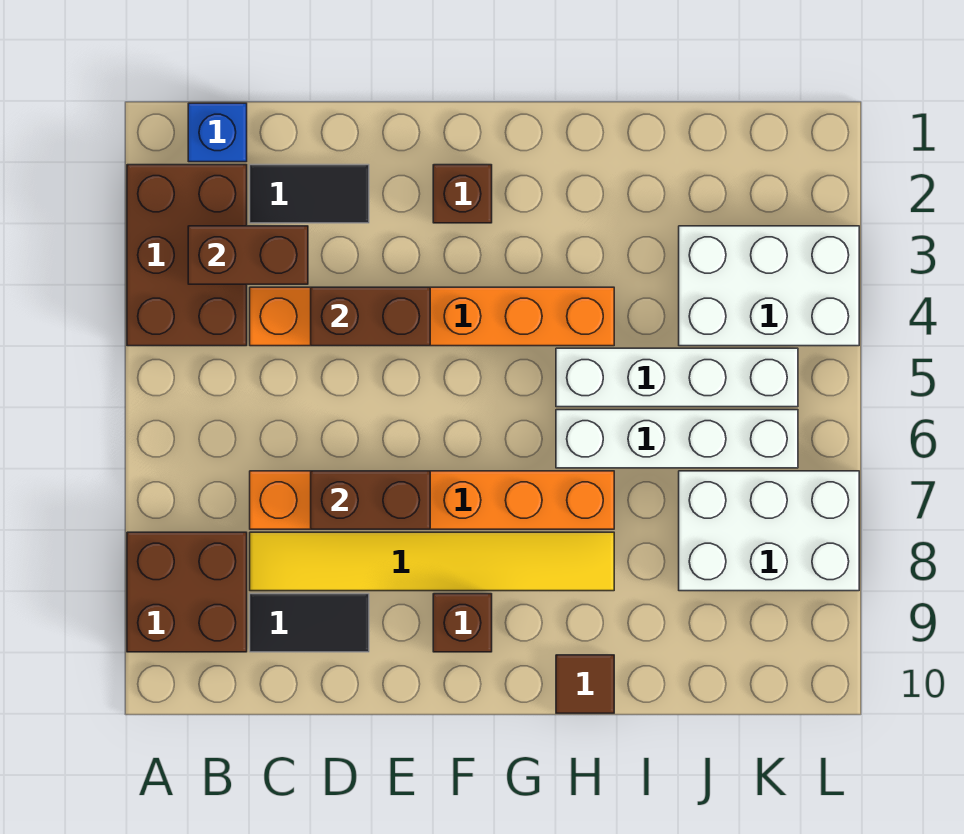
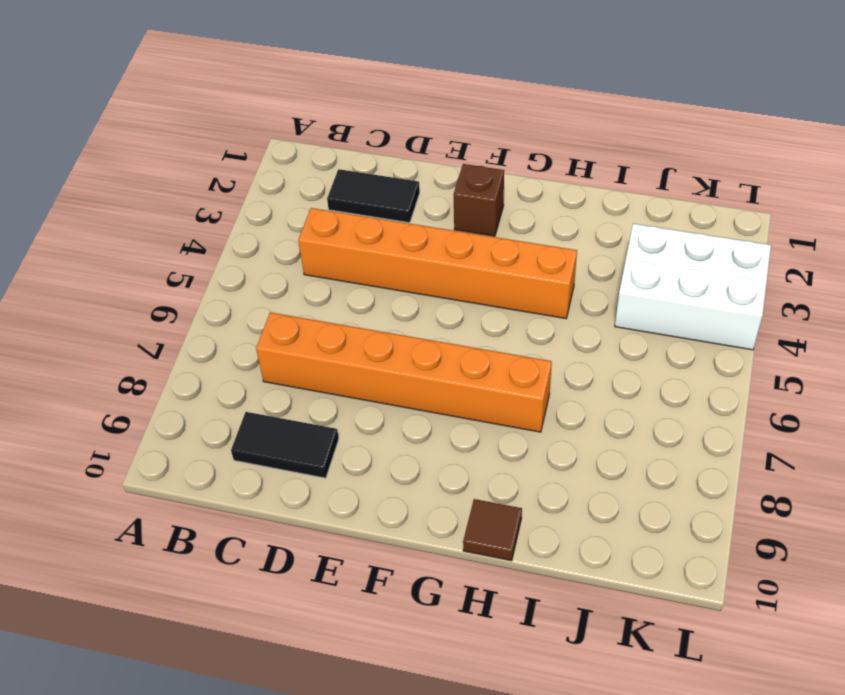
none -> brown brick A2:B4 level 1
none -> brown brick A8:B9 level 1
none -> blue brick B1 level 1

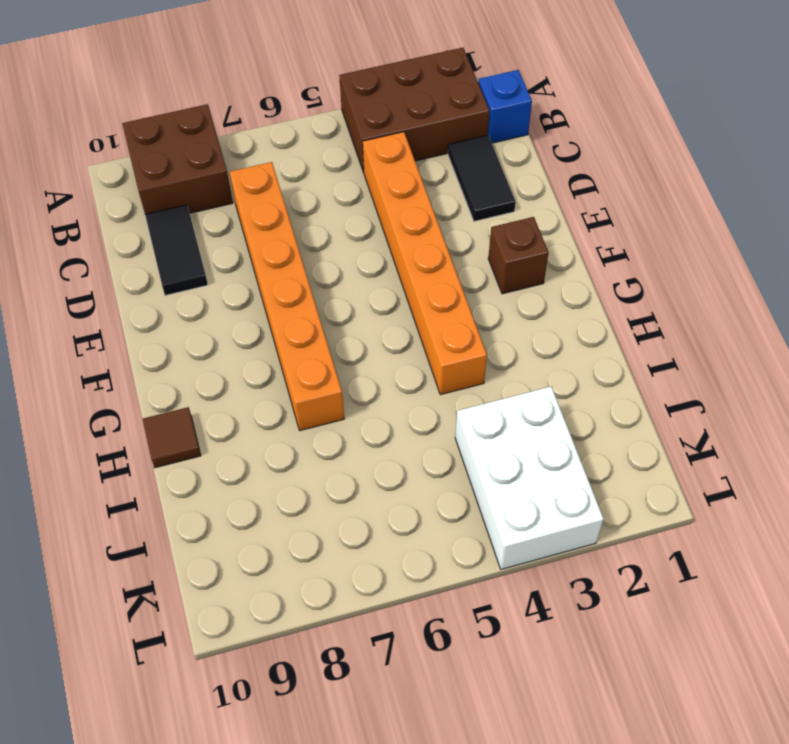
none -> yellow tile C8:H8 level 1
none -> brown brick F9 level 1
none -> white brick H5:K5 level 1

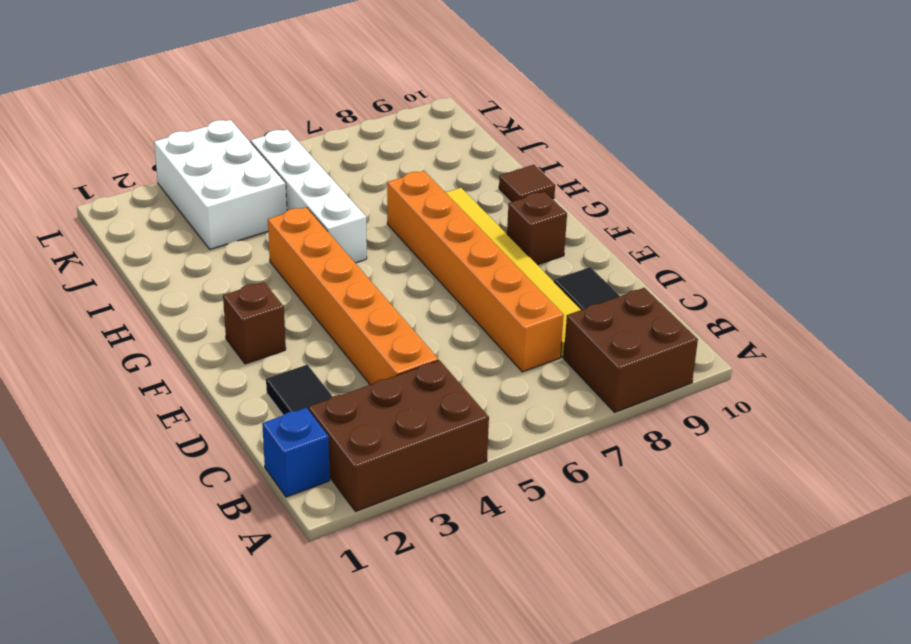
none -> white brick H6:K6 level 1
none -> white brick J7:L8 level 1
none -> brown brick B3:C3 level 2

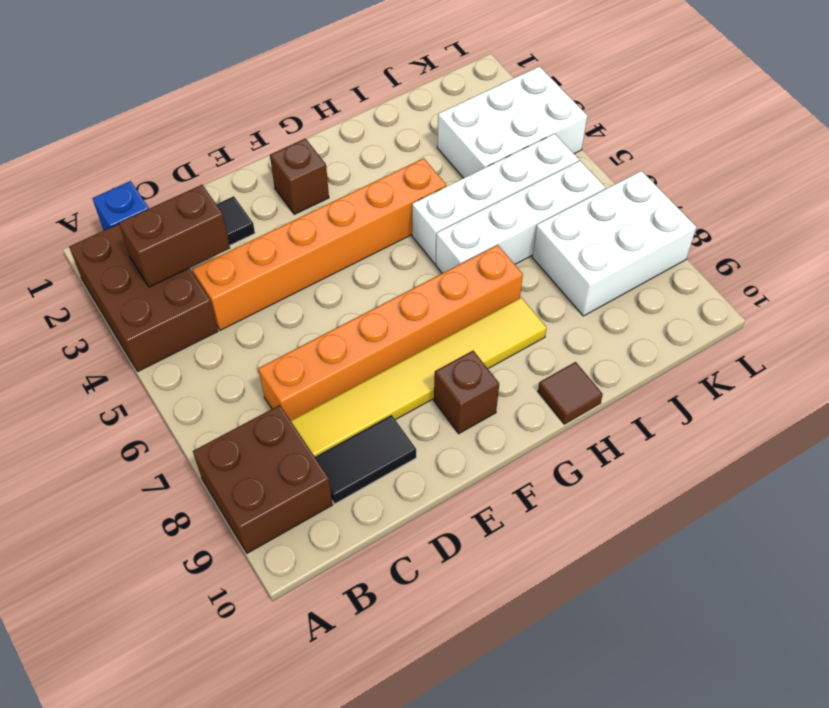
none -> brown brick D4:E4 level 2
none -> brown brick D7:E7 level 2

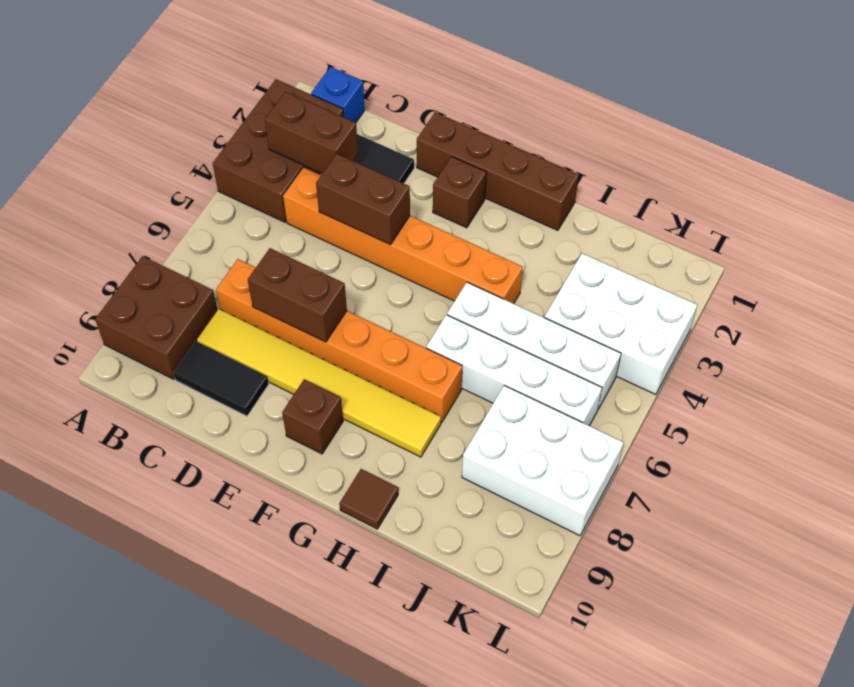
brown brick E1:H1 level 1 -> none

